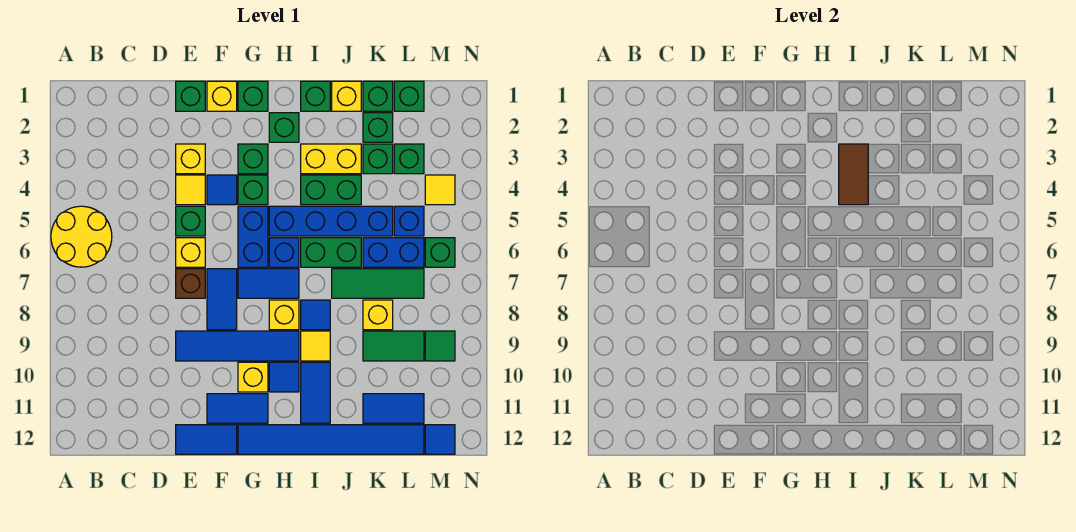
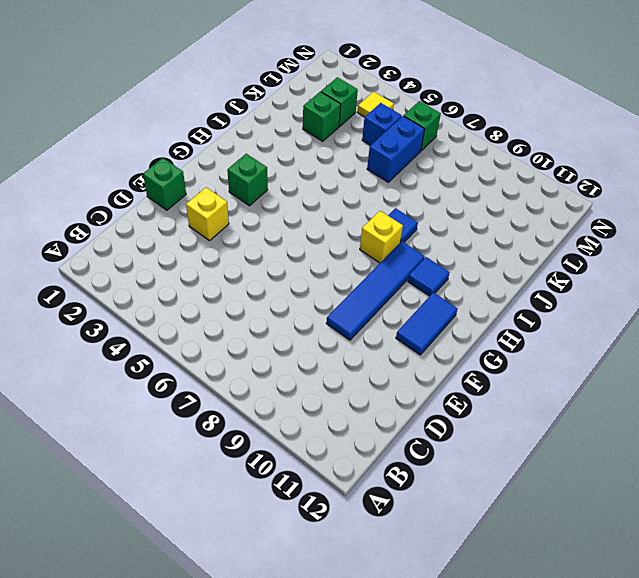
none -> yellow round brick A5:B6 level 1
none -> yellow tile E4 level 1
none -> green brick E5 level 1
none -> yellow brick E6 level 1

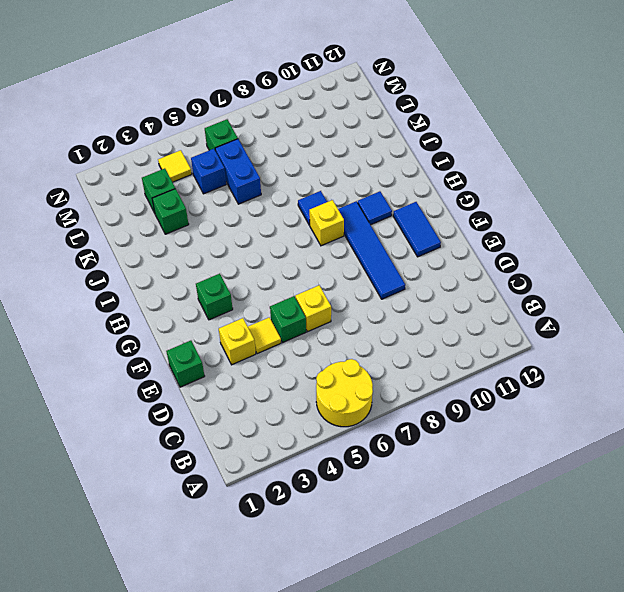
none -> brown brick E7 level 1
none -> blue tile E12:F12 level 1
none -> yellow brick F1 level 1
none -> blue tile F4 level 1

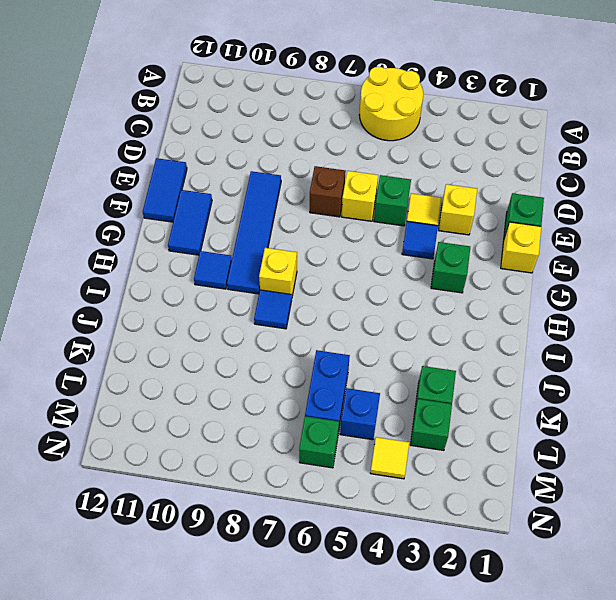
none -> blue tile F7:F8 level 1
none -> green brick G1 level 1
none -> green brick G4 level 1
none -> blue brick G5:G6 level 1

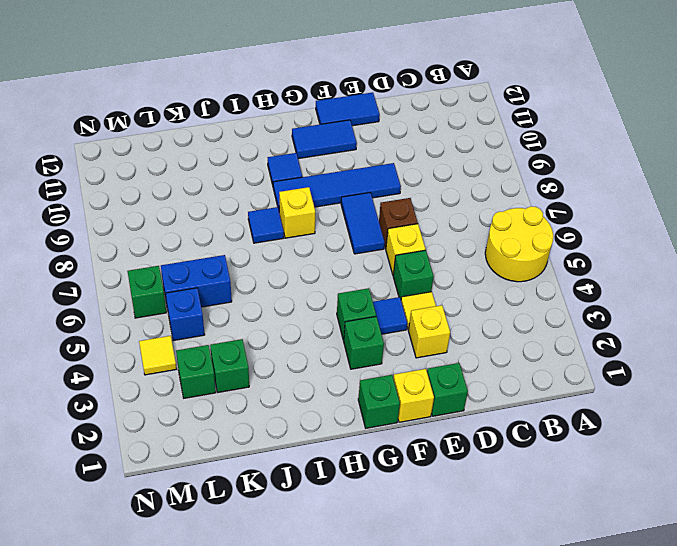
none -> blue brick G5:G6 level 1
none -> blue tile G7:H7 level 1
none -> yellow brick G10 level 1
none -> blue tile G12:L12 level 1

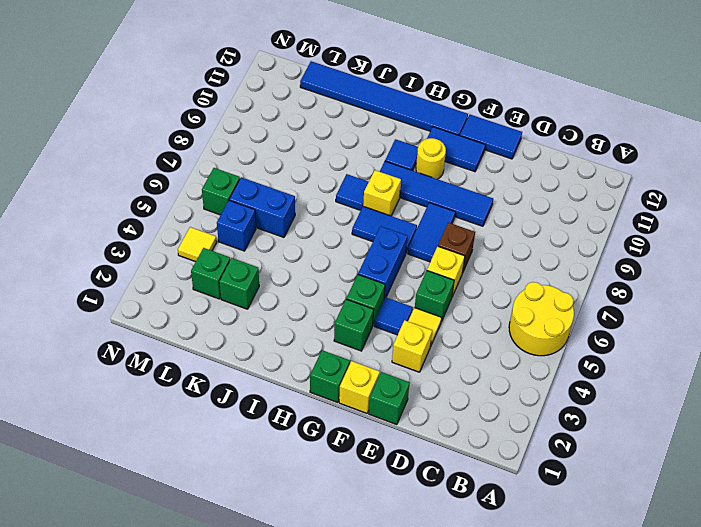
yellow round brick G10 level 1 -> yellow brick G10 level 1
none -> green brick H2 level 1
none -> blue brick H5:K5 level 1
none -> blue brick H6 level 1
none -> green brick I1 level 1

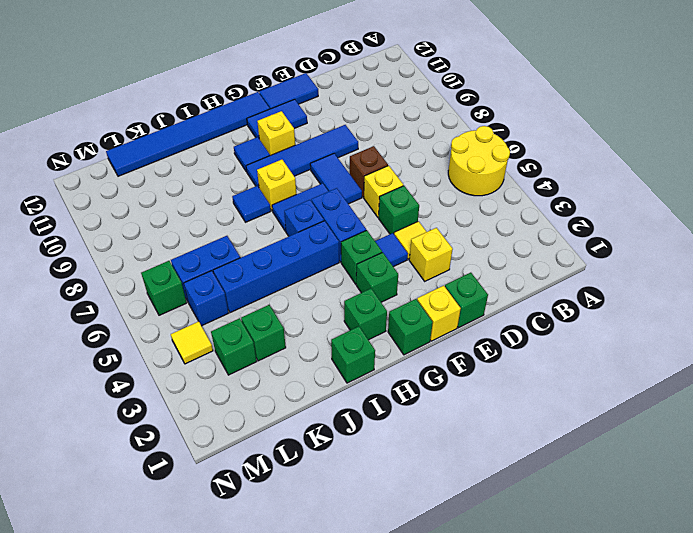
none -> yellow brick I3:J3 level 1
none -> green brick I4:J4 level 1
none -> green brick I6:J6 level 1
none -> yellow tile I9 level 1

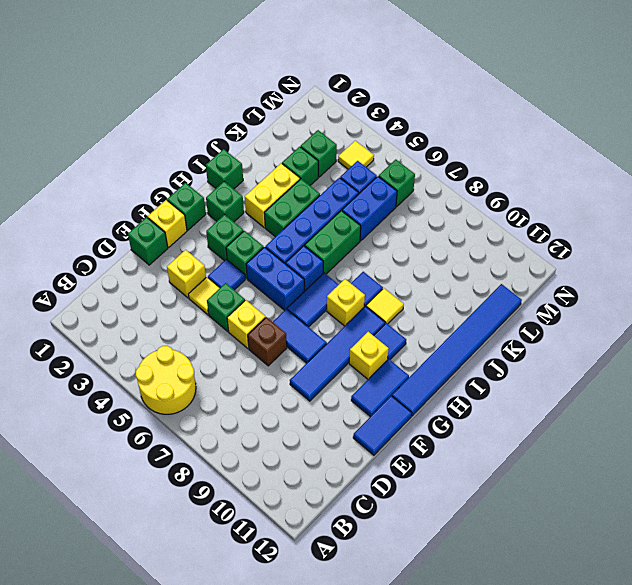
none -> blue tile I10:I11 level 1
none -> yellow brick J1 level 1
none -> green tile J7:L7 level 1
none -> green brick K1 level 1

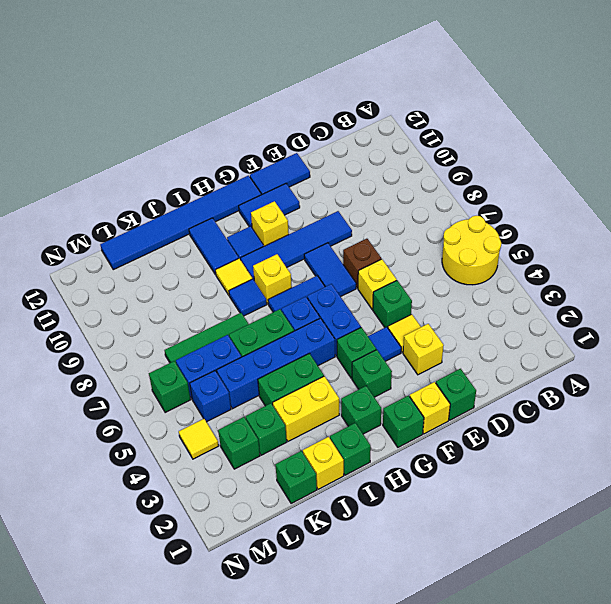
none -> green brick K2 level 1
none -> yellow brick K8 level 1
none -> green tile K9:L9 level 1
none -> blue tile K11:L11 level 1

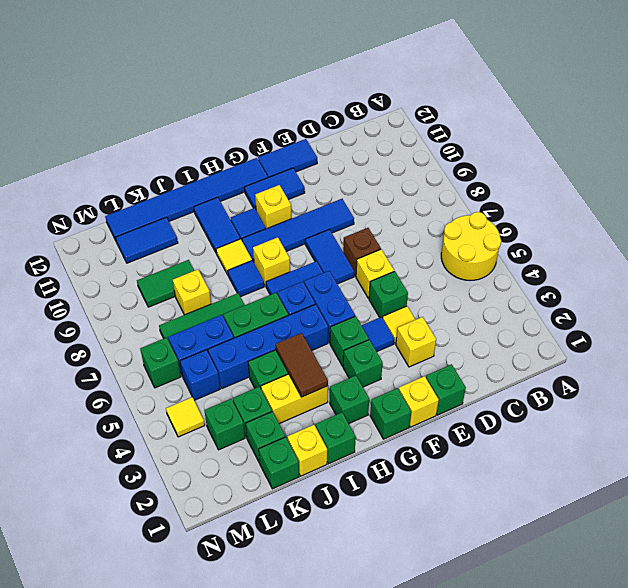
none -> green brick L1 level 1
none -> green tile M9 level 1
none -> blue tile M12 level 1

